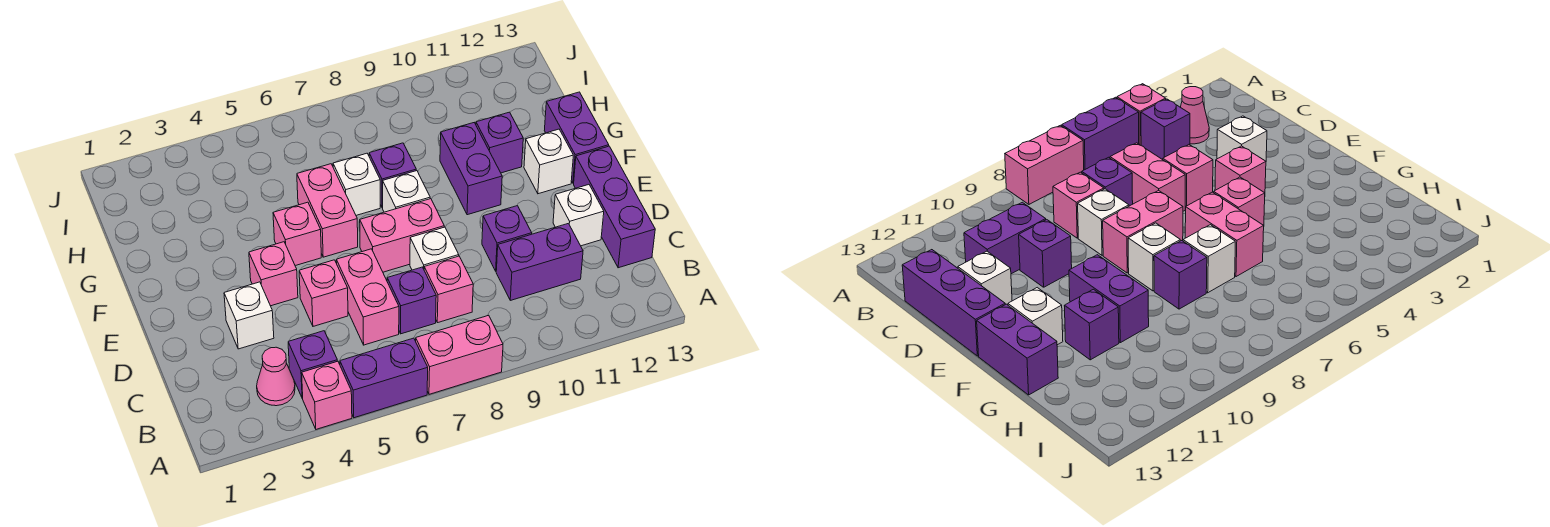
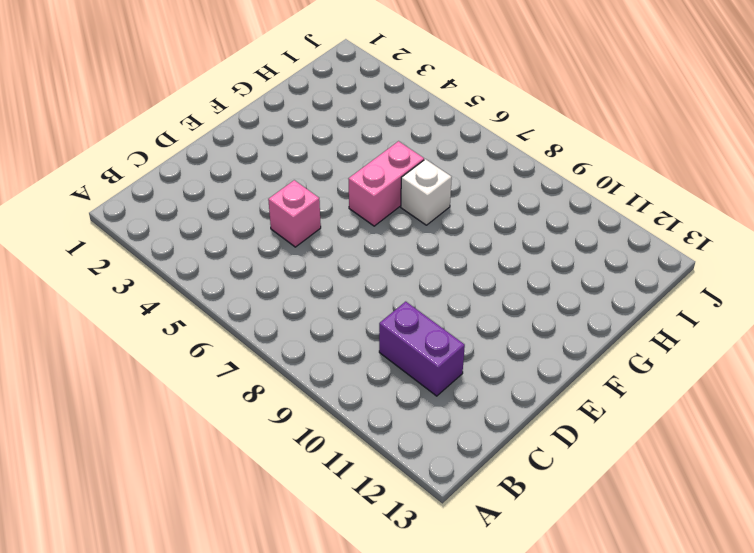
none -> pink brick A4 level 1
none -> purple brick A5:A6 level 1
none -> pink brick A7:A8 level 1

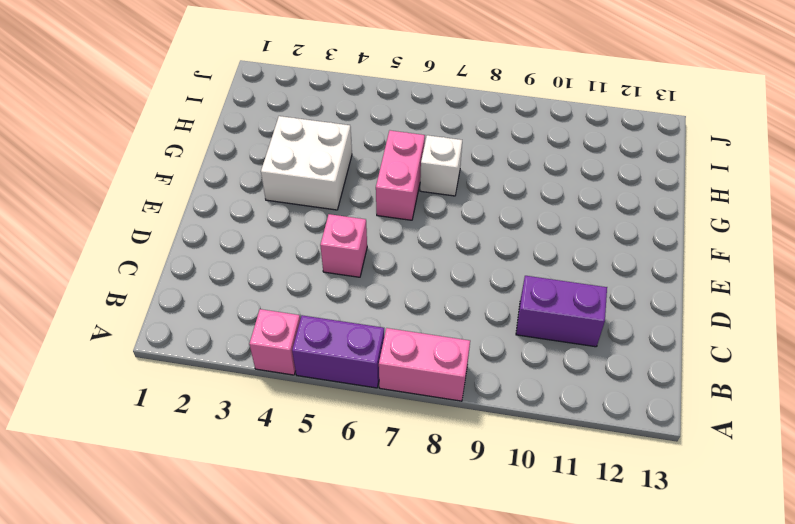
white brick F3:G4 level 1 -> none
none -> pink cone B3 level 1
none -> purple brick B4 level 1
none -> pink brick C6:D6 level 1

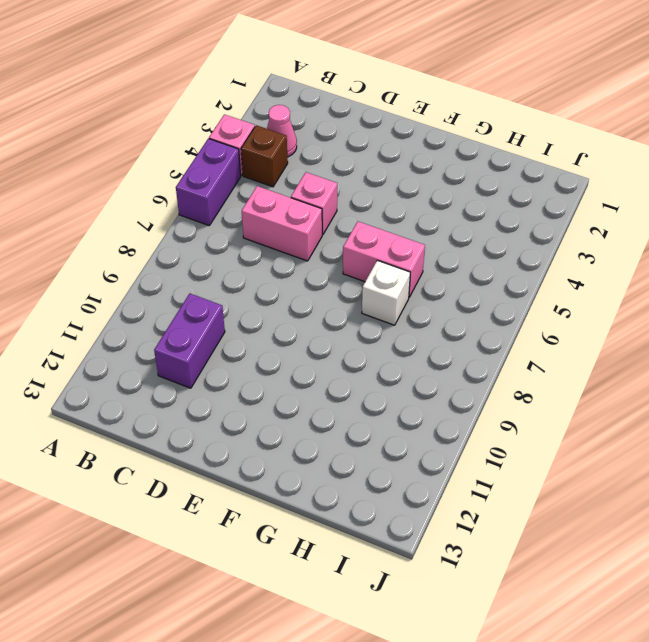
brown brick B4 level 1 -> purple brick B4 level 1
none -> pink brick A7:A8 level 1
none -> purple brick C7 level 1
none -> pink brick C8 level 1

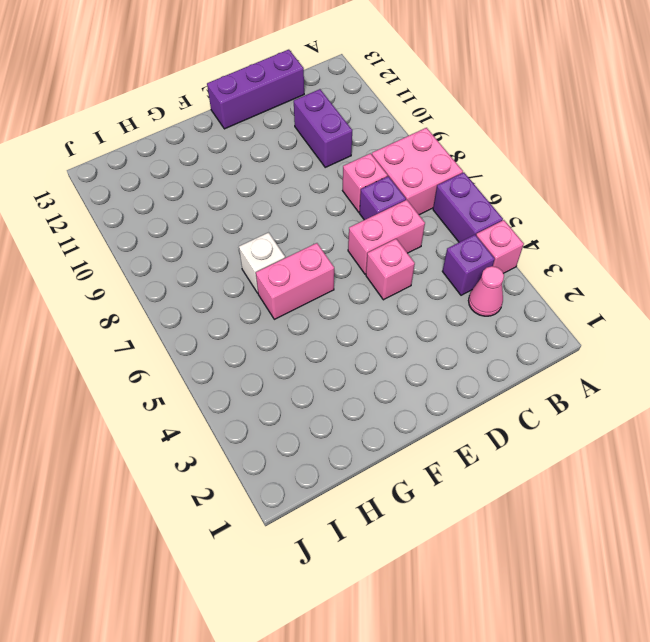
pink brick A7:B8 level 1 -> pink brick A7:A8 level 1
none -> white brick D3 level 1
none -> white brick D8 level 1
none -> purple brick D10 level 1

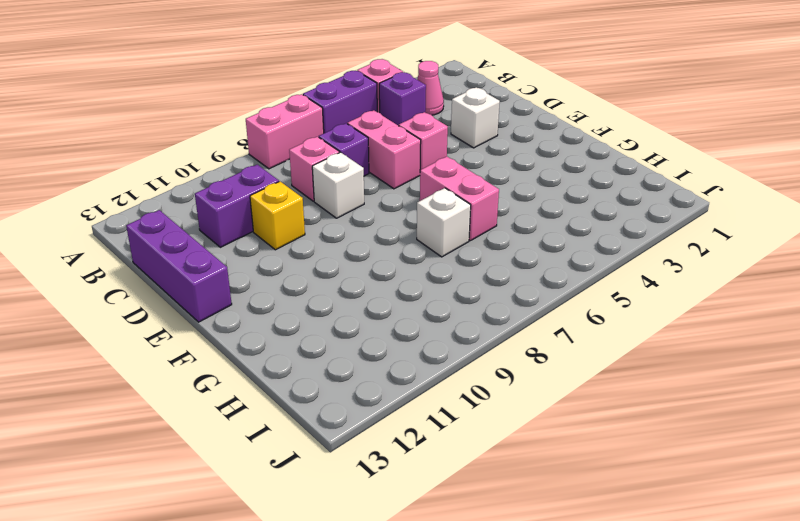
yellow brick D10 level 1 -> purple brick D10 level 1
none -> white brick D12 level 1
none -> pink brick E4 level 1
none -> pink brick E7:E8 level 1

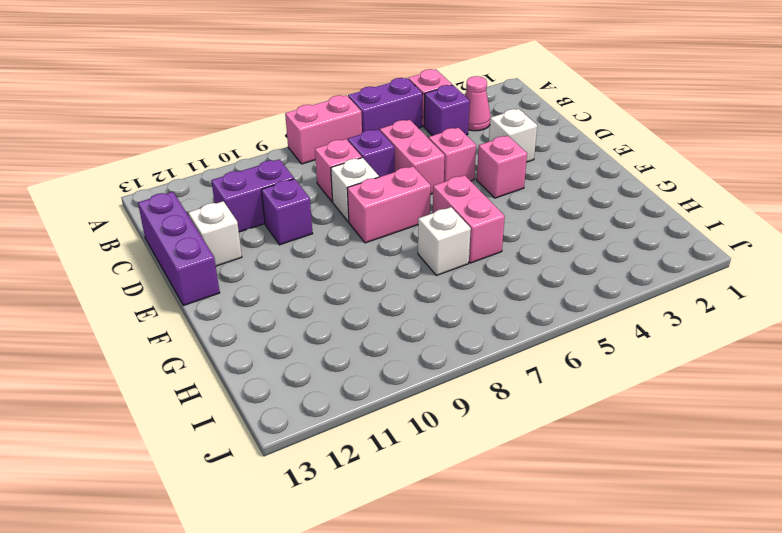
none -> pink brick F5 level 1
none -> white brick F8 level 1
none -> purple brick F10:G10 level 1

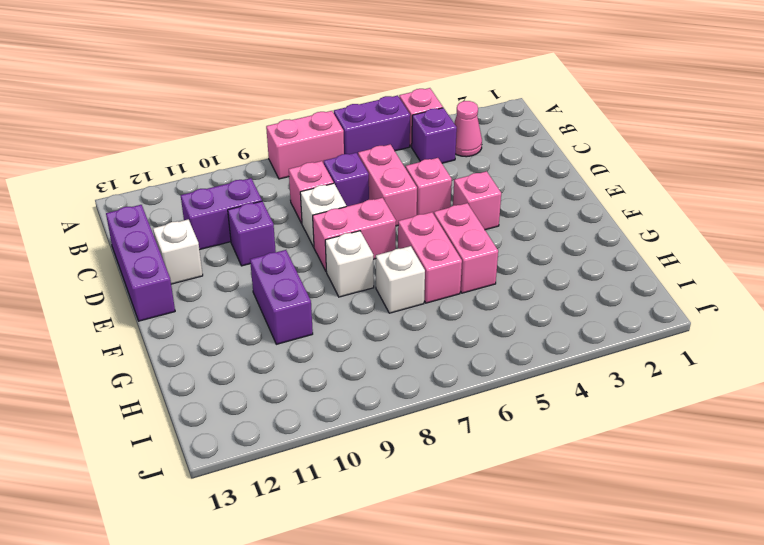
pink brick F5:G5 level 1 -> pink brick F5 level 1
none -> white brick D3 level 1
none -> white brick F12 level 1
none -> purple brick F13:G13 level 1

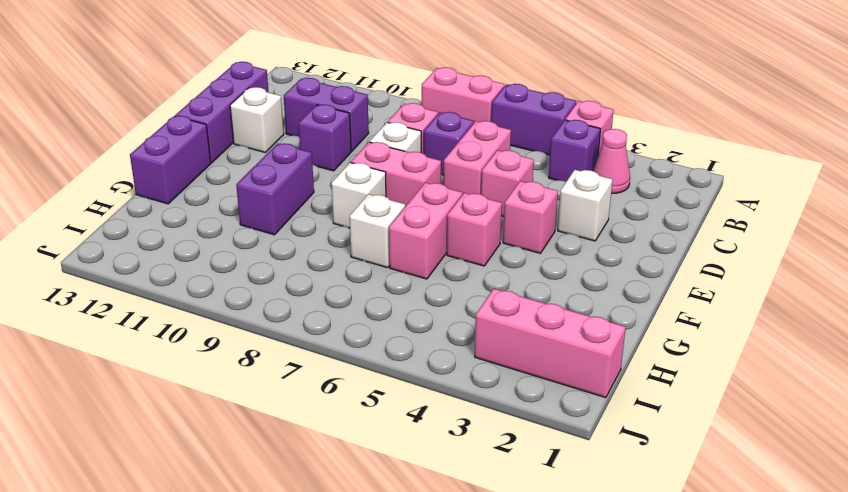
pink brick I1:I3 level 1 -> none
none -> white brick F12 level 1
none -> purple brick G8 level 1
none -> purple brick G11 level 1

